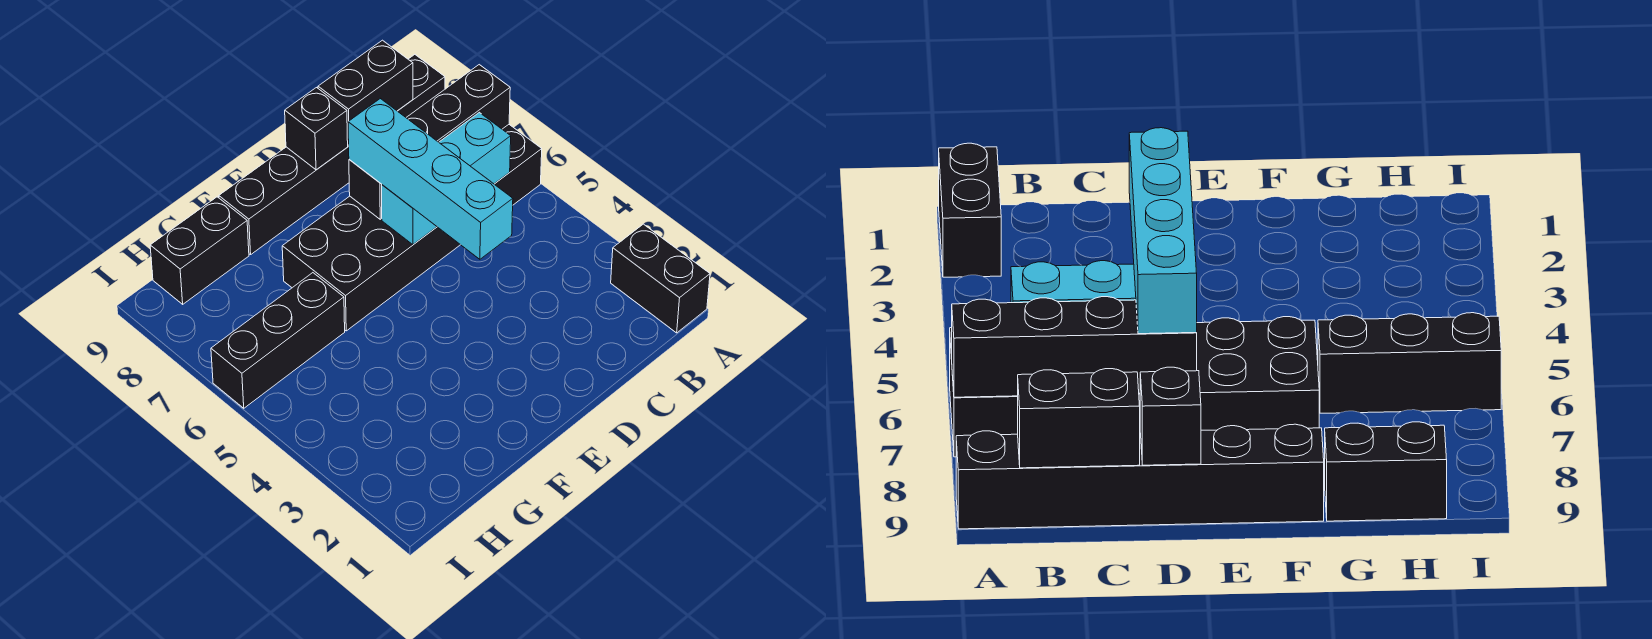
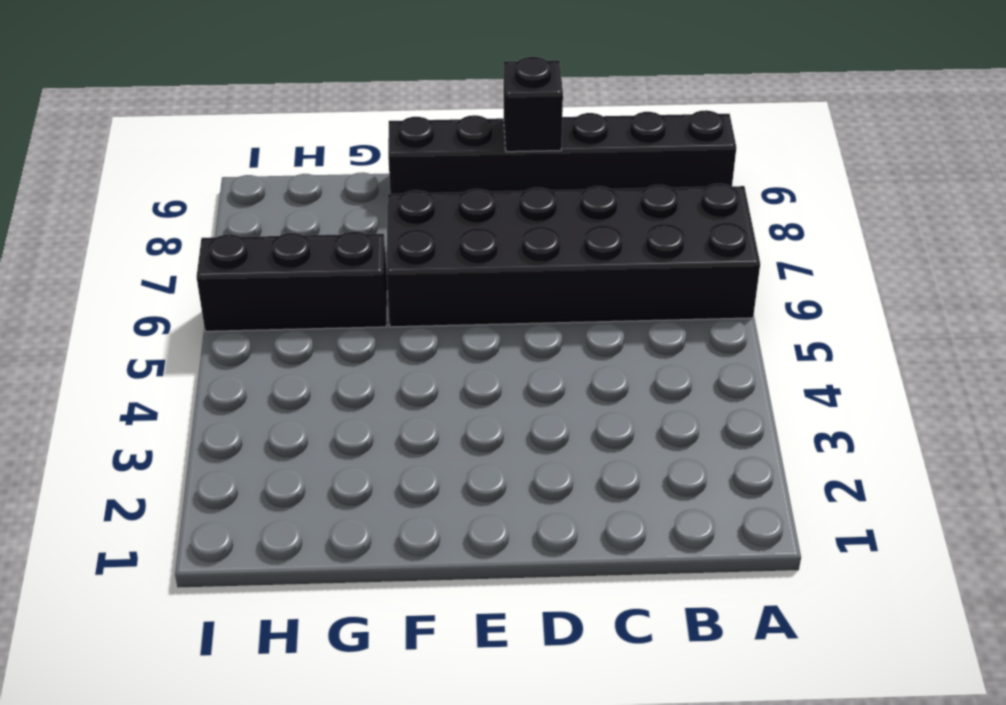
none -> black brick A1:A2 level 1
none -> black brick G9:H9 level 1

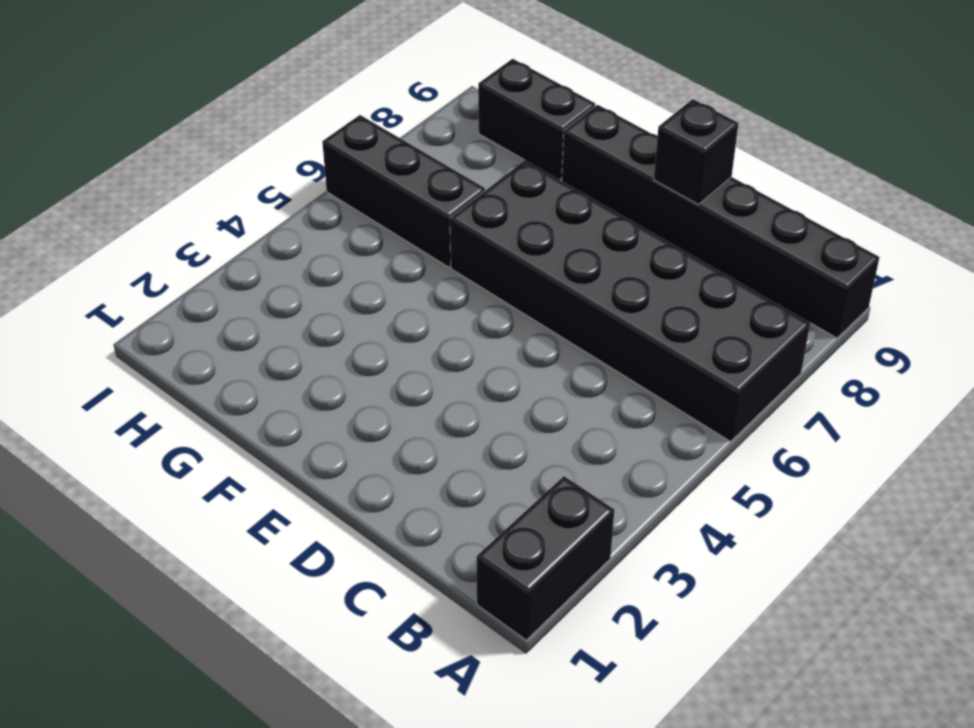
none -> black brick A7:D7 level 2
none -> cyan brick B6:D6 level 2

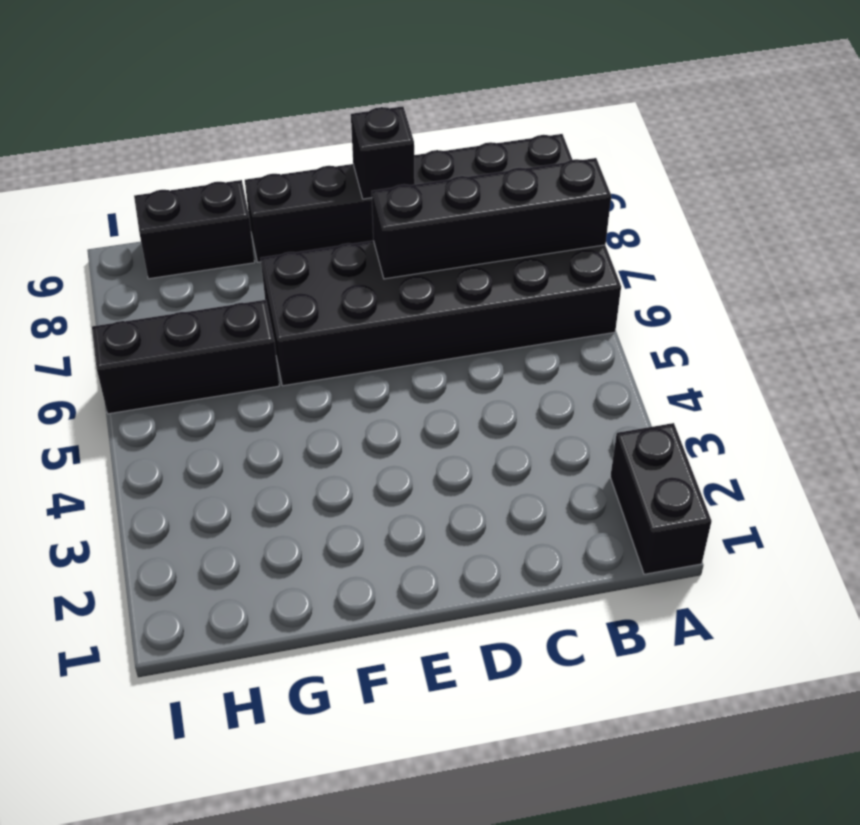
none -> cyan brick B6:D6 level 2
none -> black brick B9:C9 level 2

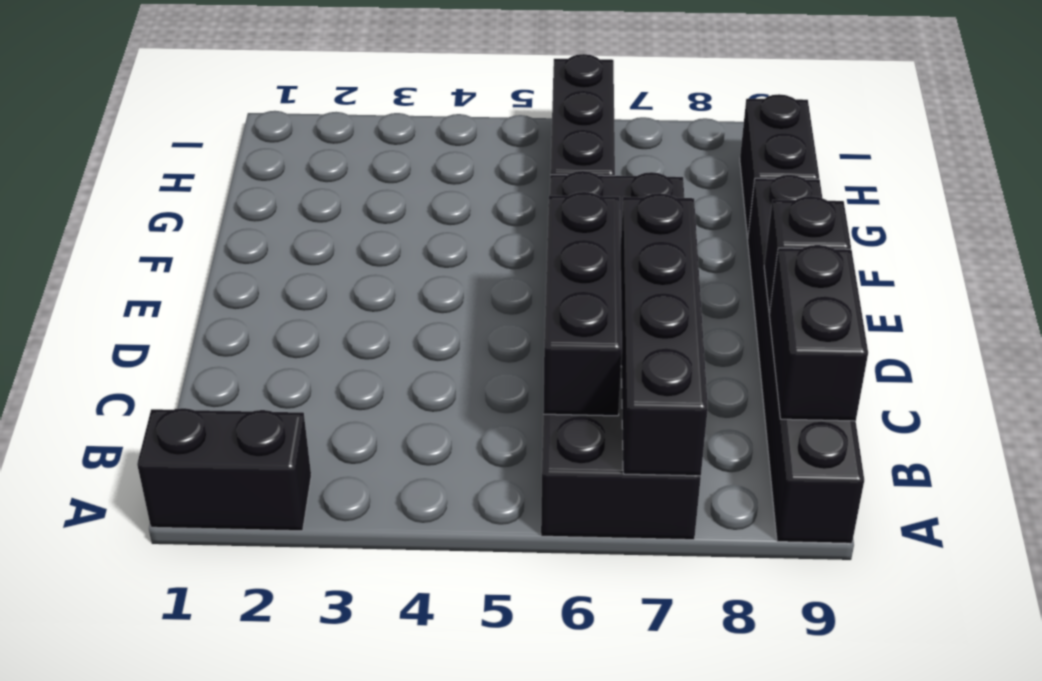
black brick B6:D6 level 2 -> cyan brick B6:D6 level 2
none -> cyan brick D4:D7 level 3

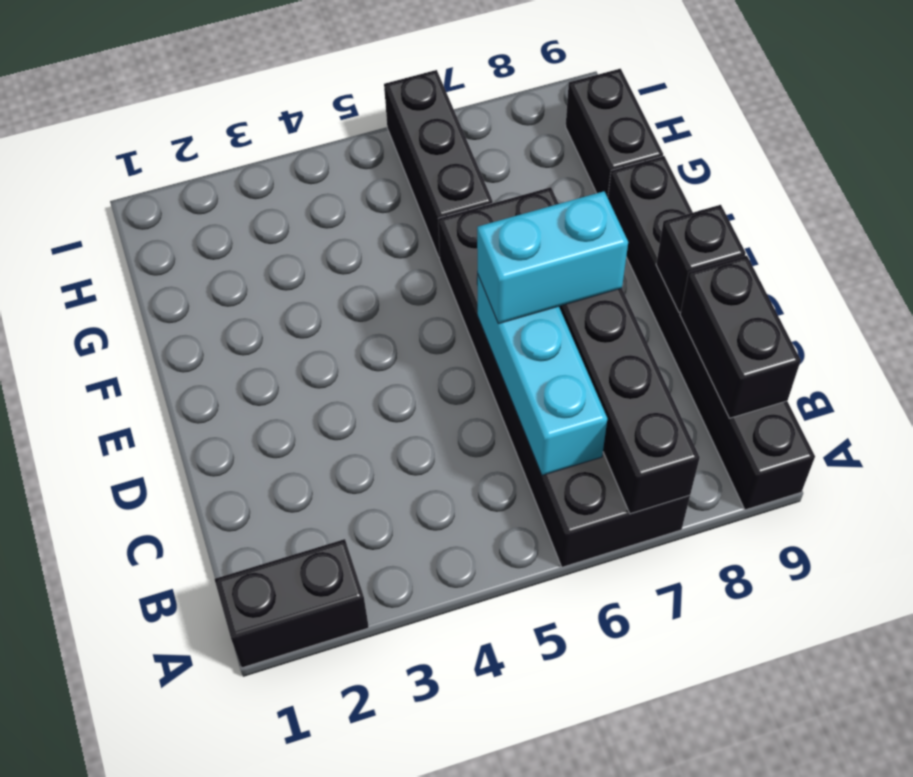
cyan brick D6:D7 level 3 -> cyan brick D4:D7 level 3

